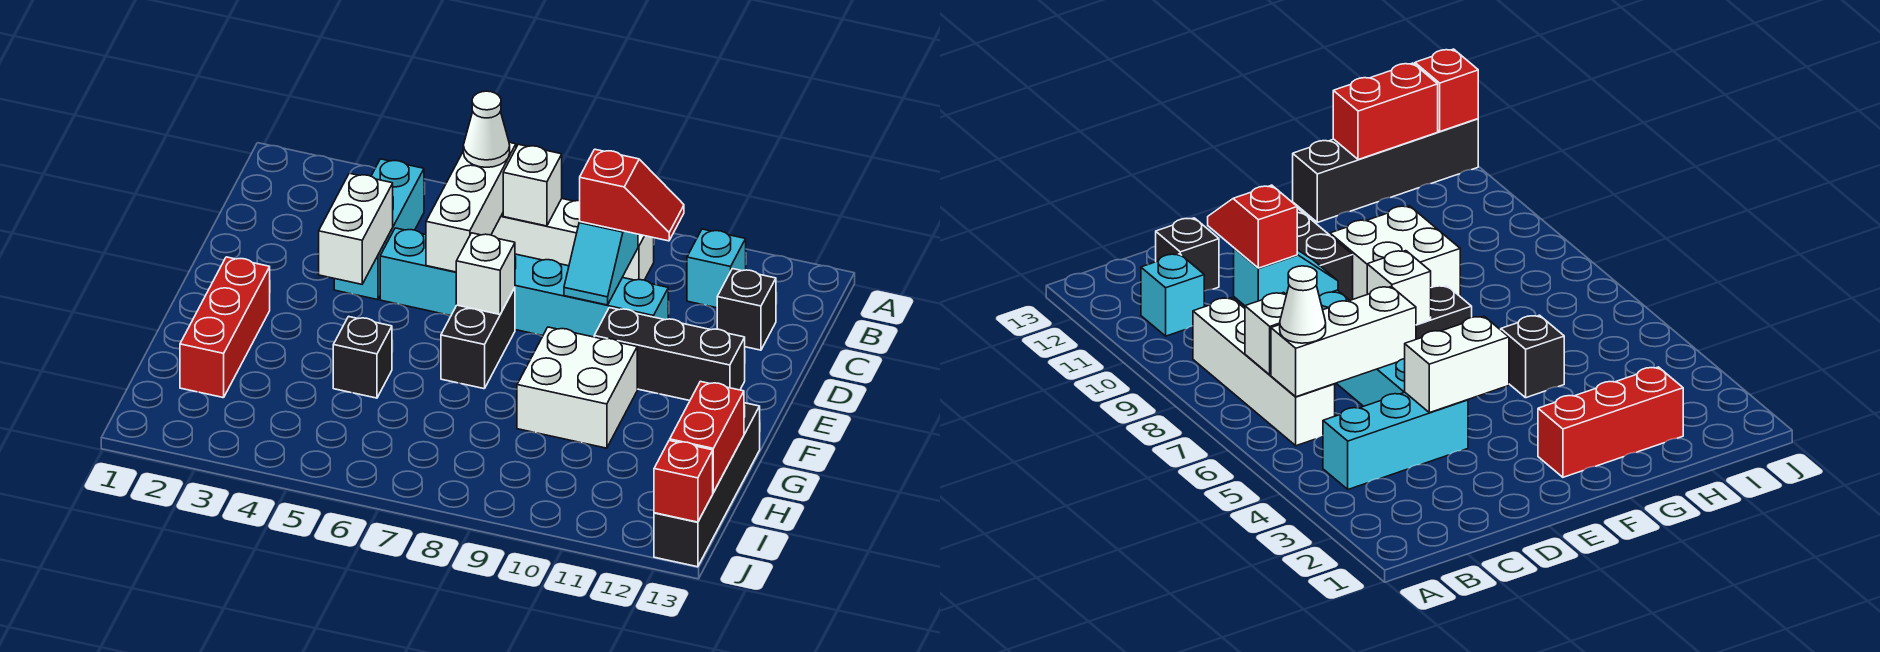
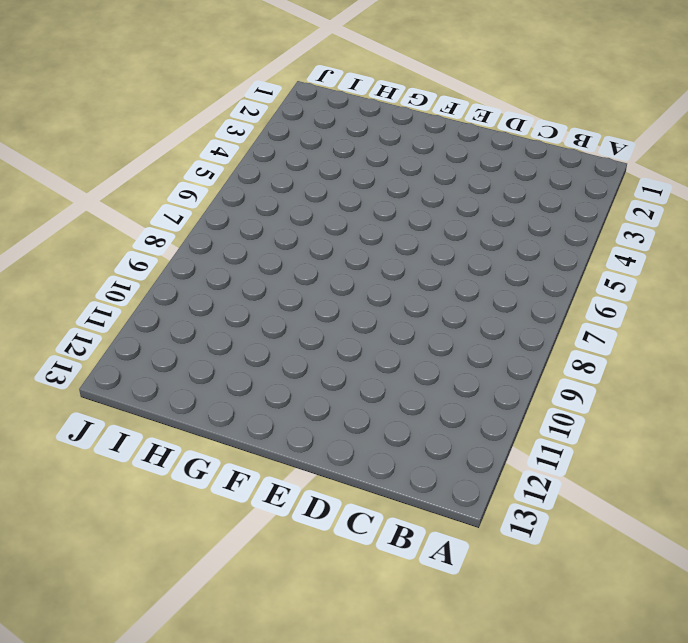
none -> cyan brick B4:D4 level 1
none -> white brick B6:B9 level 1
none -> cyan brick B11 level 1

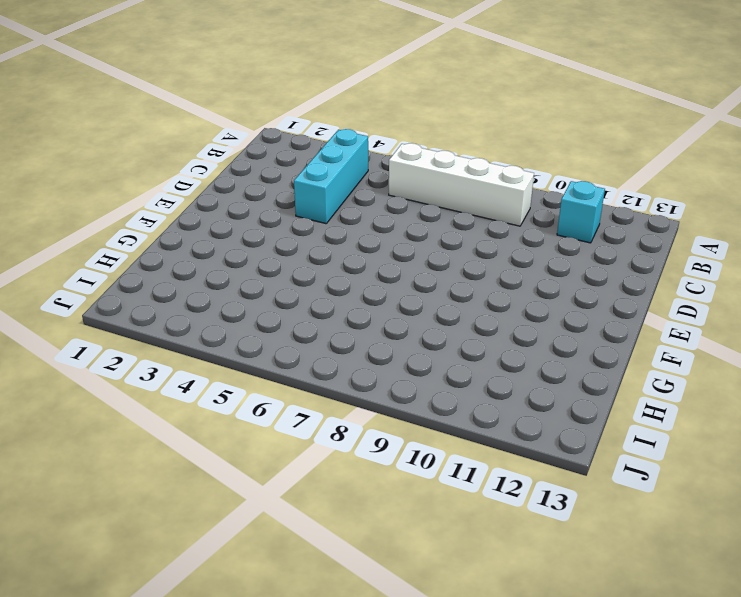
none -> black brick C12 level 1
none -> cyan brick D5:D10 level 1
none -> black brick E7:F7 level 1

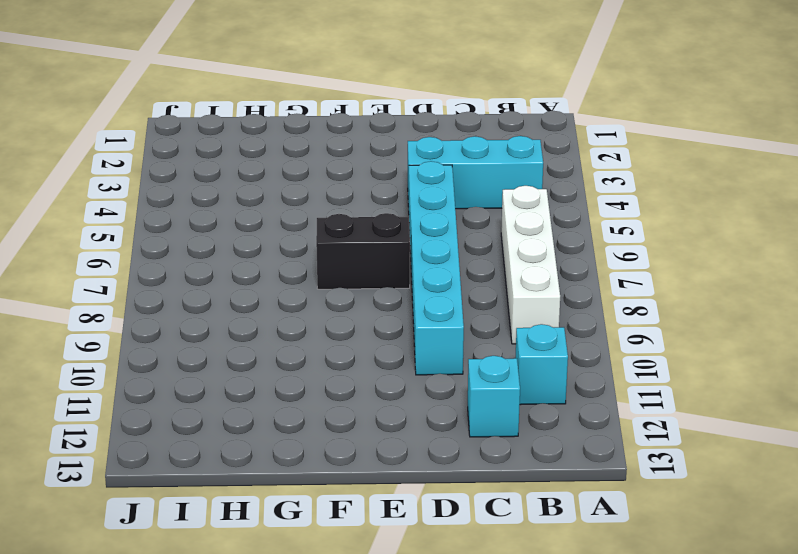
cyan brick C12 level 1 -> black brick C12 level 1
none -> black brick E10:E12 level 1
none -> red brick F2:H2 level 1
none -> white brick F9:G10 level 1

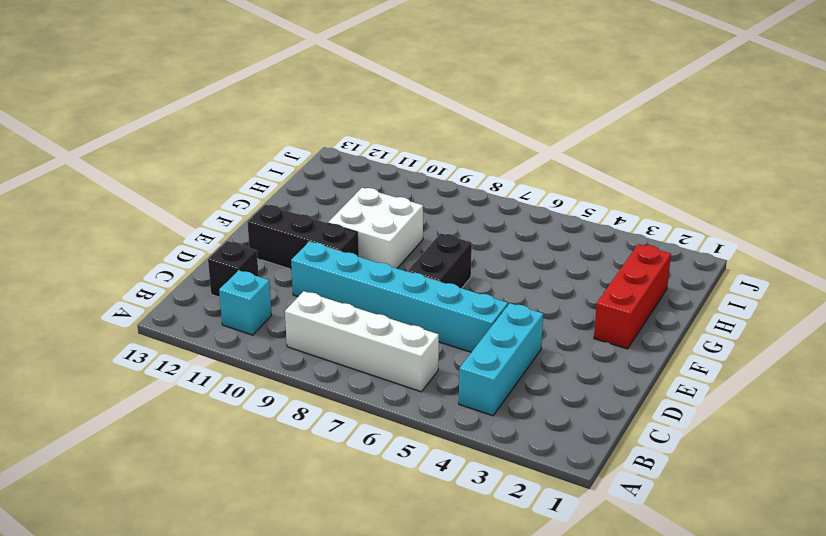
none -> black brick G5 level 1
none -> black brick G13:J13 level 1
none -> white brick B6:D6 level 2

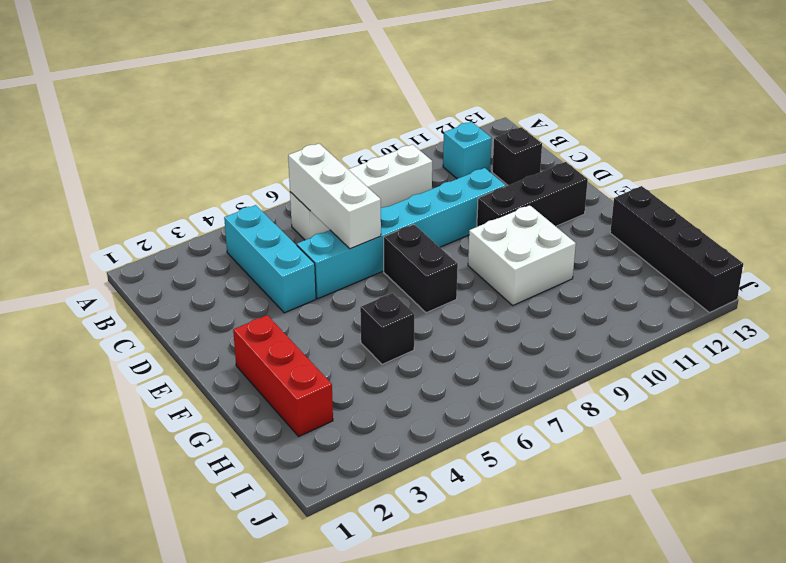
none -> white brick B7 level 2
none -> cyan slope C9:D9 level 2 top C
none -> white brick D4:E4 level 2

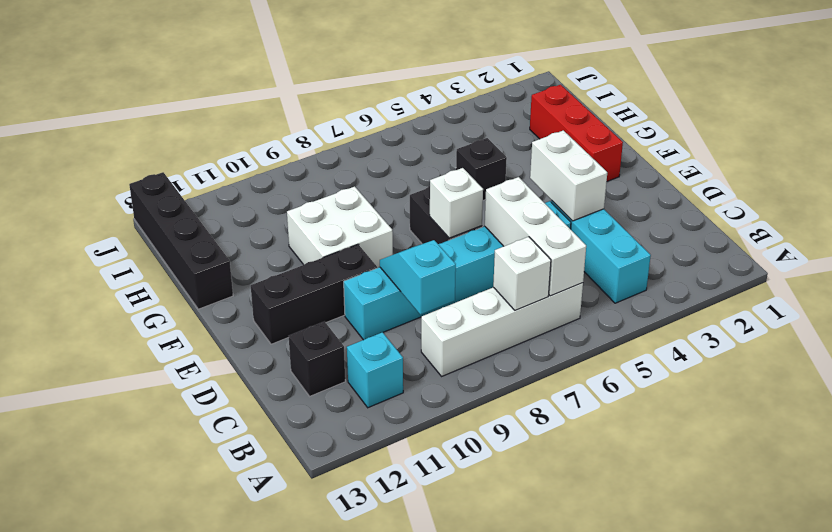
none -> red brick H13:I13 level 2
none -> red brick J13 level 2
none -> white cone B6 level 3

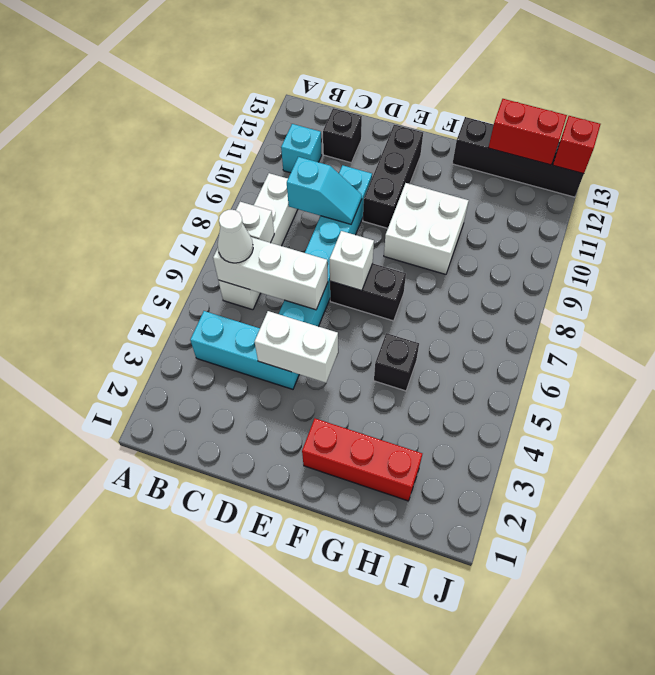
none -> red slope C9:C10 level 3 top 9

